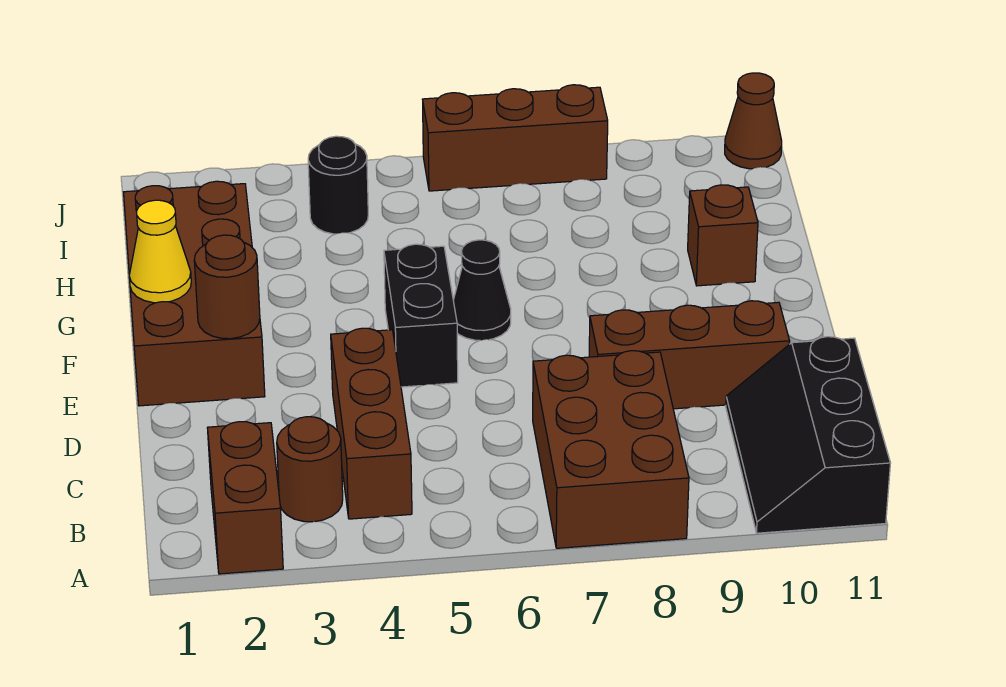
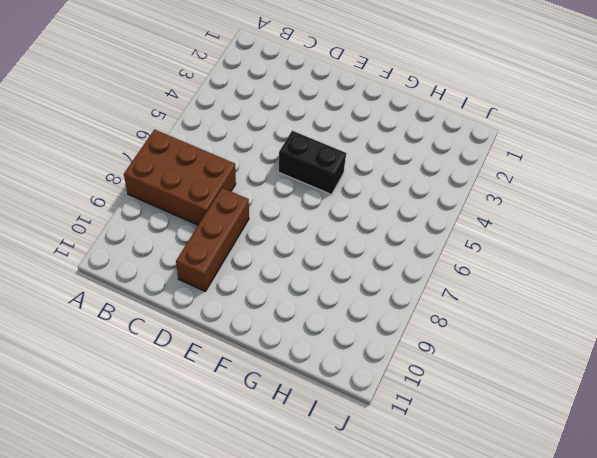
none -> brown brick A2:B2 level 1
none -> black slope A10:C11 level 1 top 11
none -> brown round brick B3 level 1

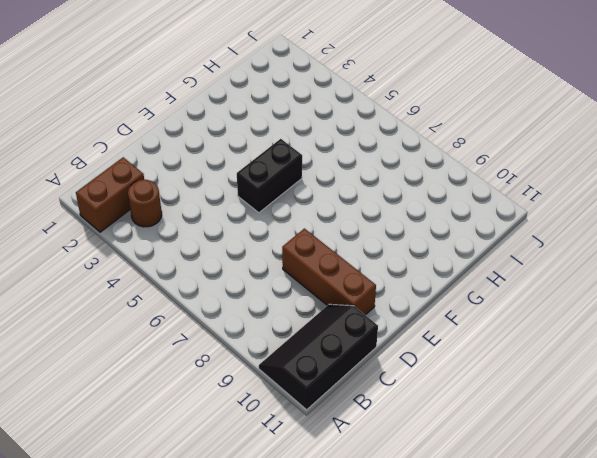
none -> brown brick A7:C8 level 1
none -> brown brick B4:D4 level 1
none -> brown brick E1:H2 level 1

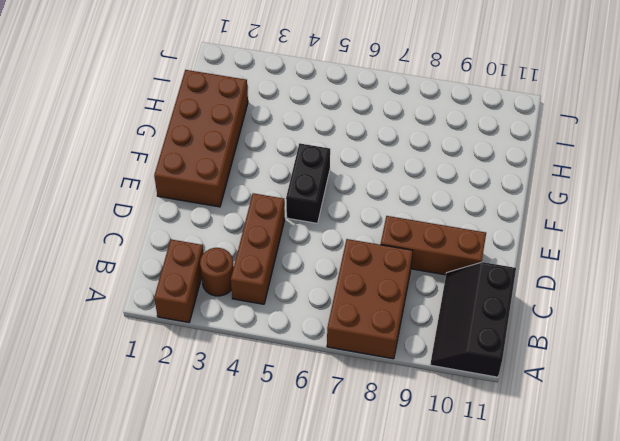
none -> black cone F6 level 1
none -> brown brick G10 level 1
none -> black round brick I4 level 1

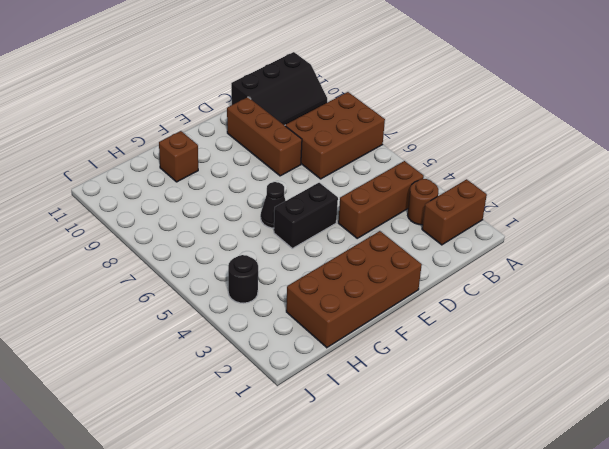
none -> brown brick J6:J8 level 1
none -> brown cone J11 level 1
none -> brown round brick E2 level 2

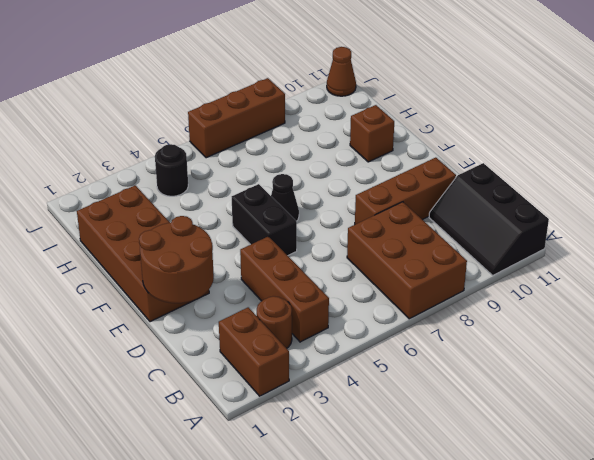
brown round brick D1:E2 level 2 -> brown round brick E2 level 2
none -> yellow cone F1 level 2

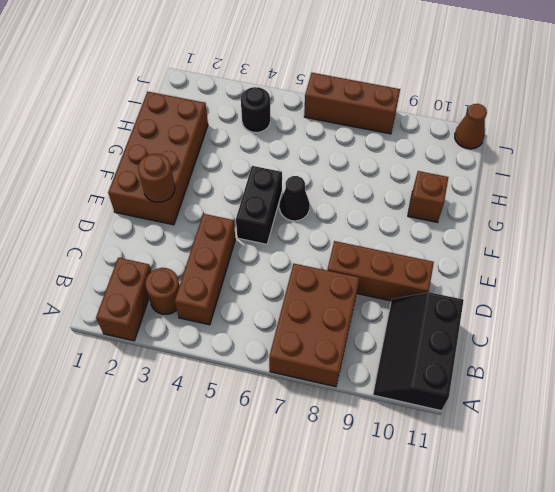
none -> yellow cone F1 level 2

